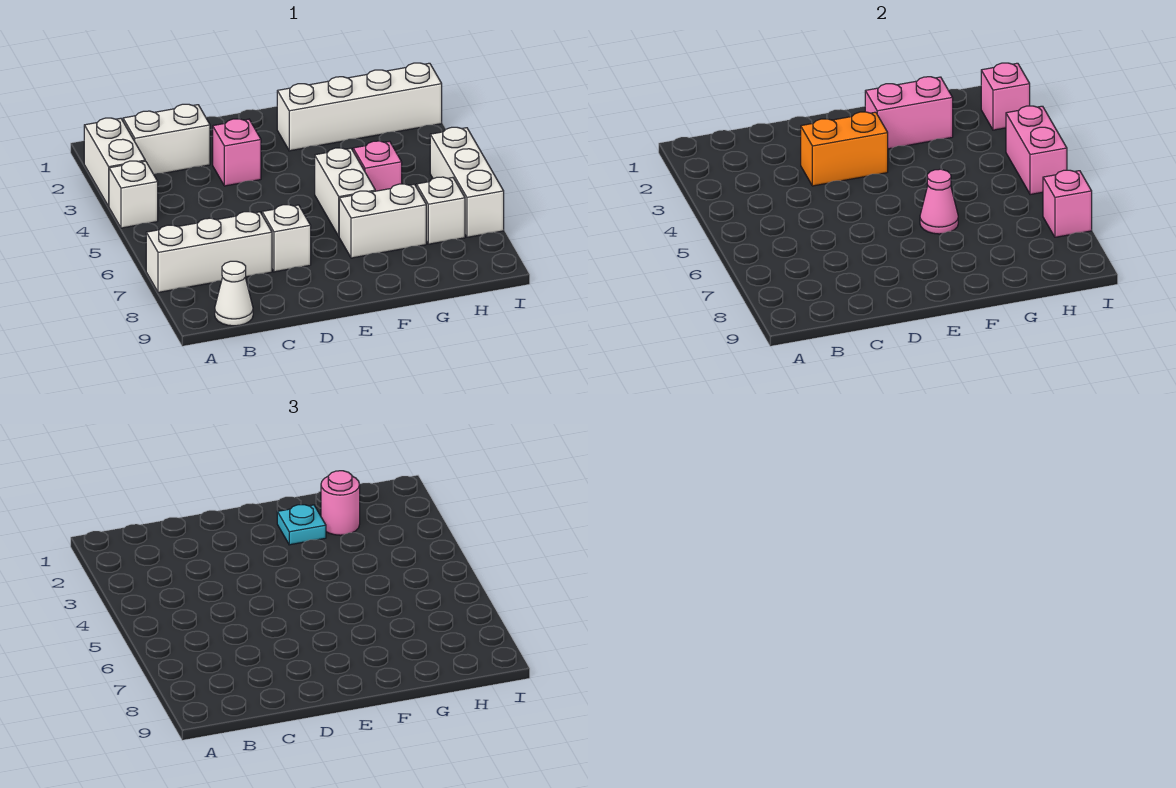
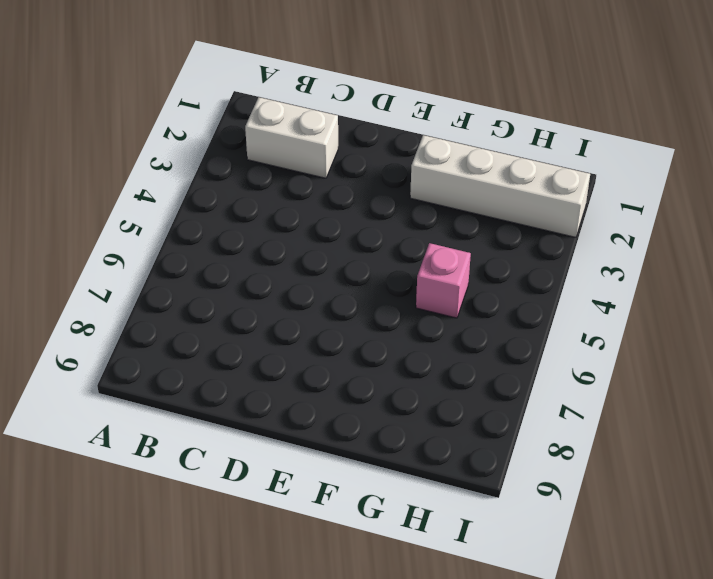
none -> white brick A2:A3 level 1
none -> white brick A4 level 1
none -> white brick A7:C7 level 1

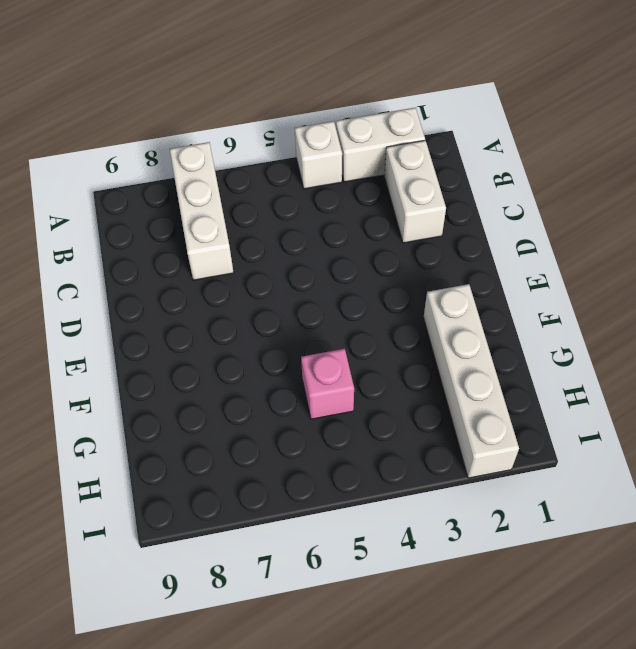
none -> white cone B9 level 1
none -> pink brick D3 level 1
none -> white brick D7 level 1

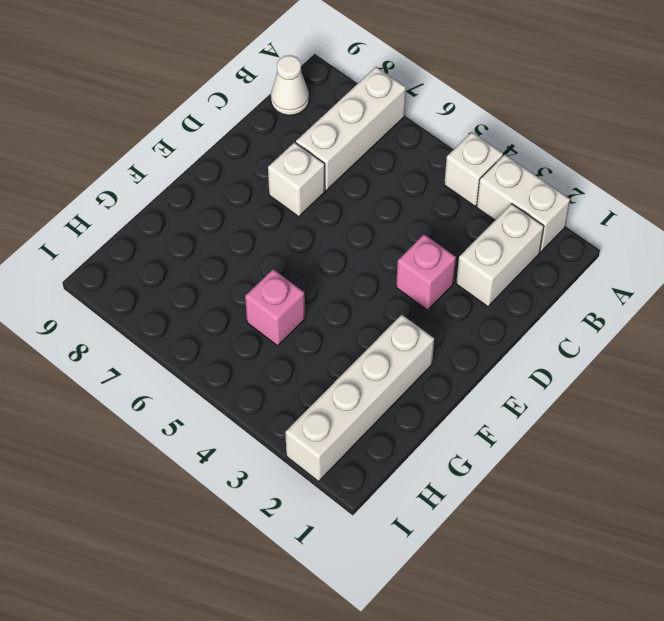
none -> white brick F5:F6 level 1
none -> white brick F7:G7 level 1
none -> white brick H7 level 1

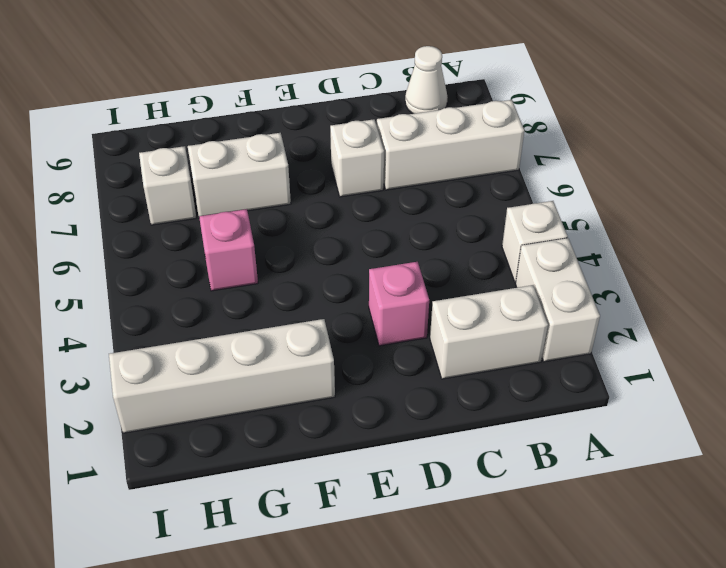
none -> white brick F5:F6 level 1
none -> white brick I5:I7 level 1
none -> orange brick D3:E3 level 2

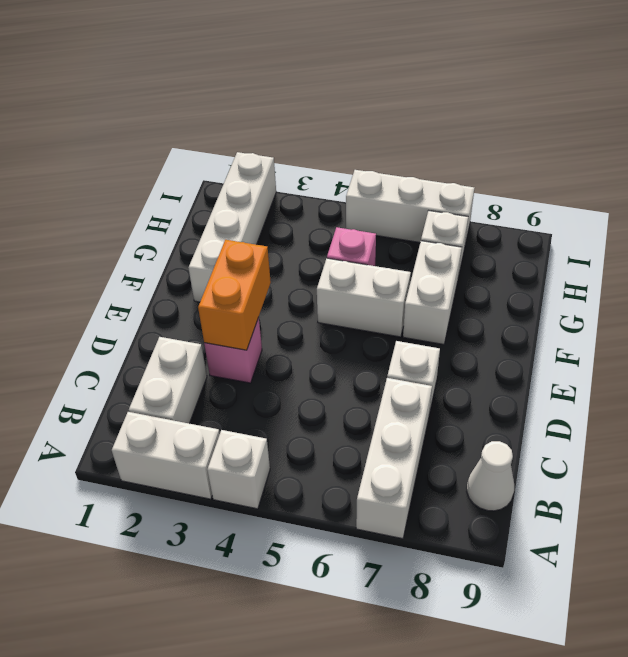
none -> pink brick F2:G2 level 2
none -> pink cone F6 level 2
none -> pink brick I2 level 2

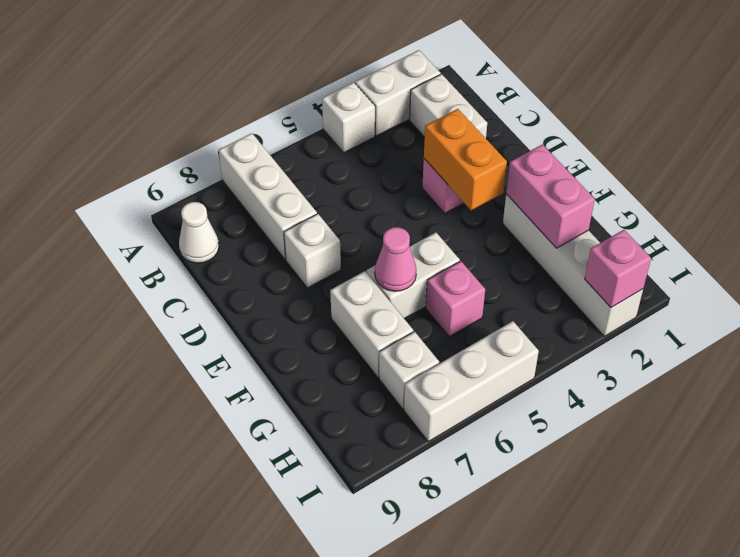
none -> pink brick I4:I5 level 2
none -> pink brick I7 level 2
none -> cyan plate F2 level 3

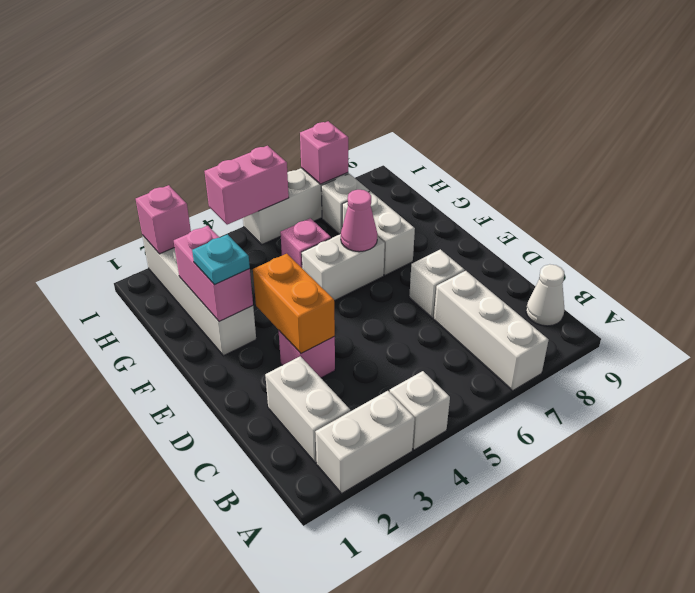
none -> pink round brick G2 level 3

